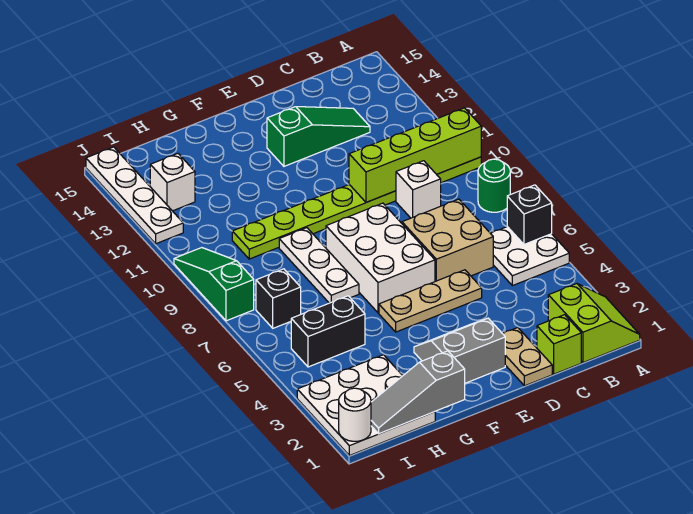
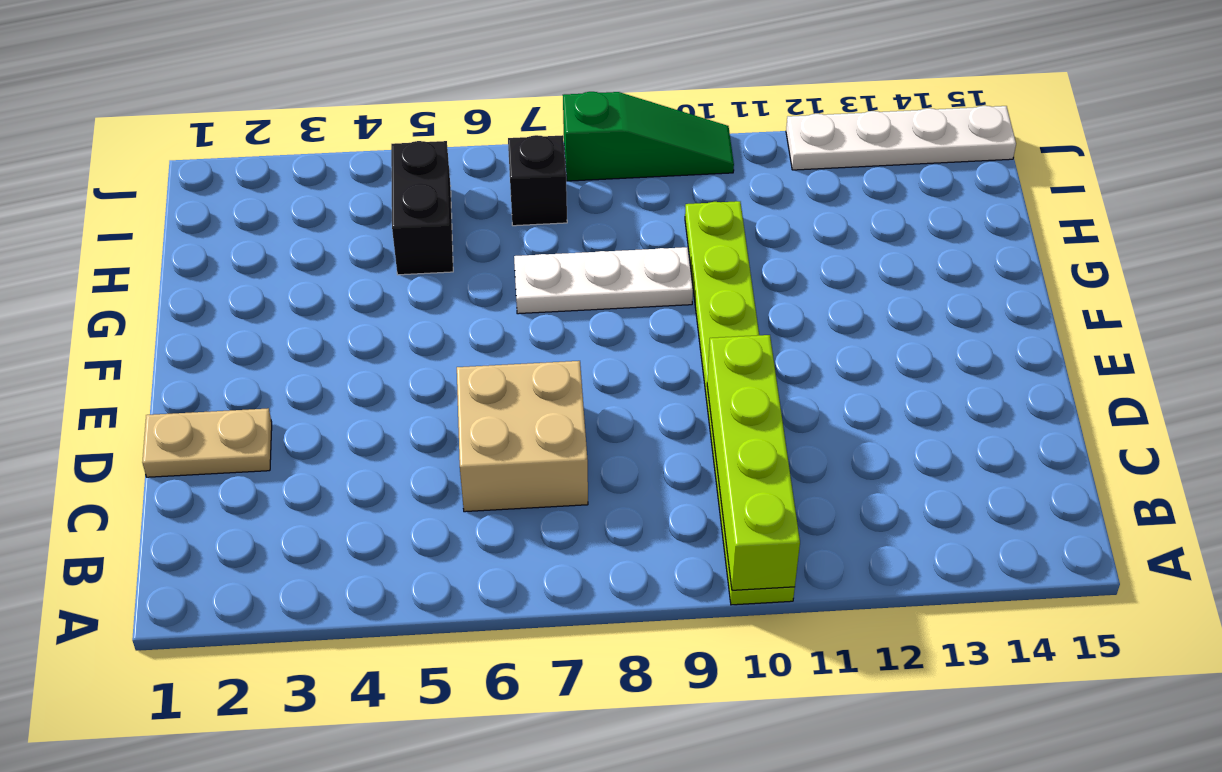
none -> lime slope A1:B2 level 1 top B
none -> white plate A5:B6 level 1
none -> green round brick A8 level 1

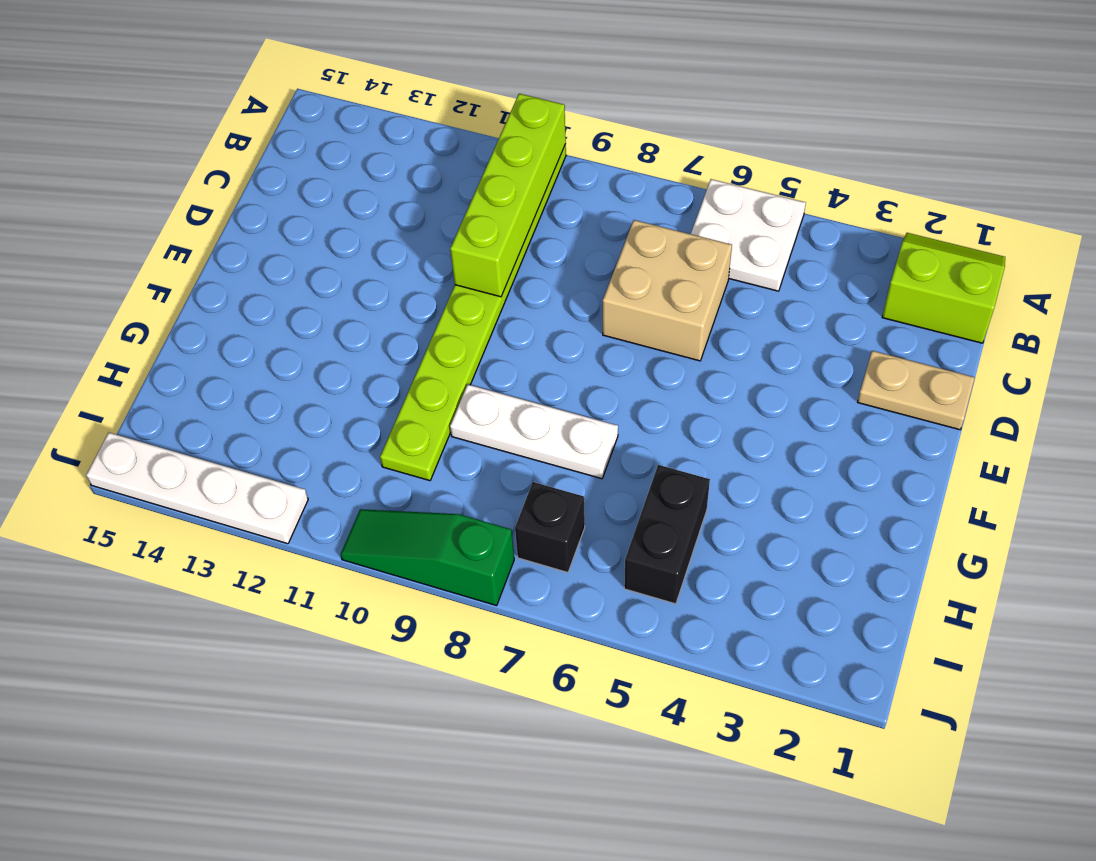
none -> green round brick A8 level 1
none -> lime brick C1 level 1
none -> white brick C9 level 1

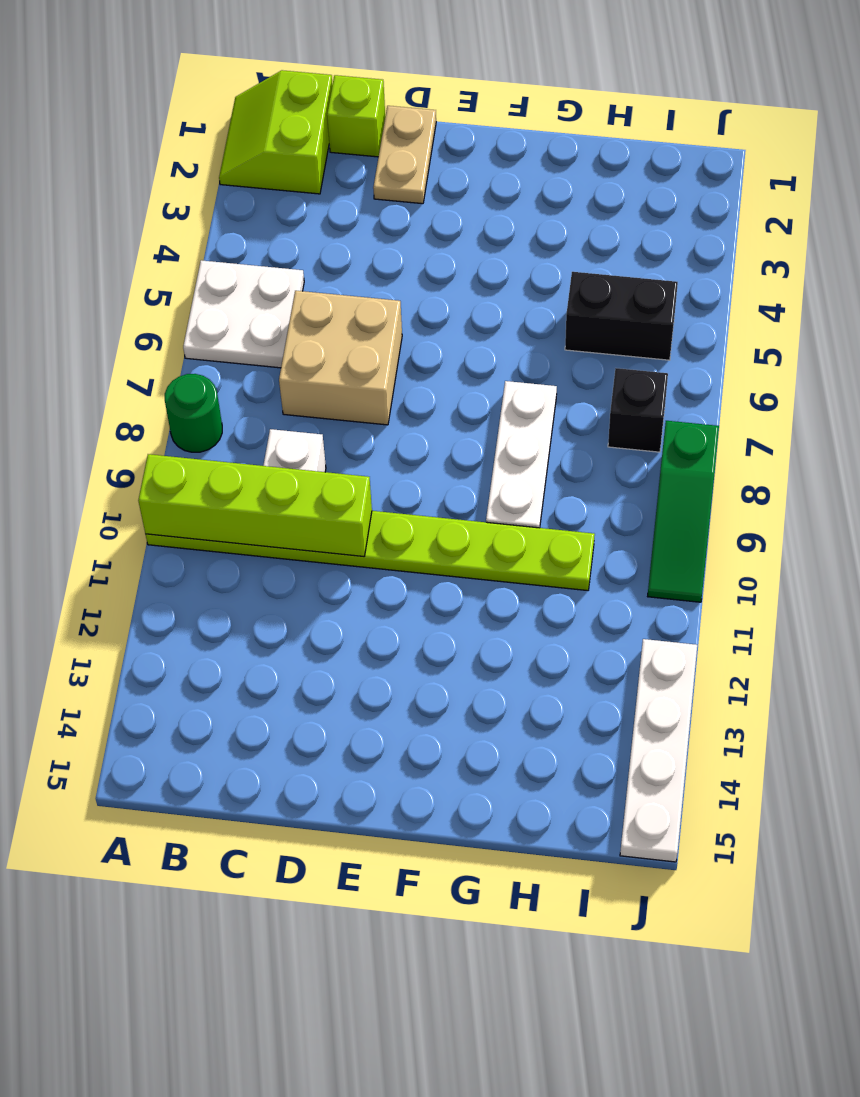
none -> green slope C13:E13 level 1 top E
none -> tan plate D5:F5 level 1
none -> grey slope E2:F3 level 1 top 2

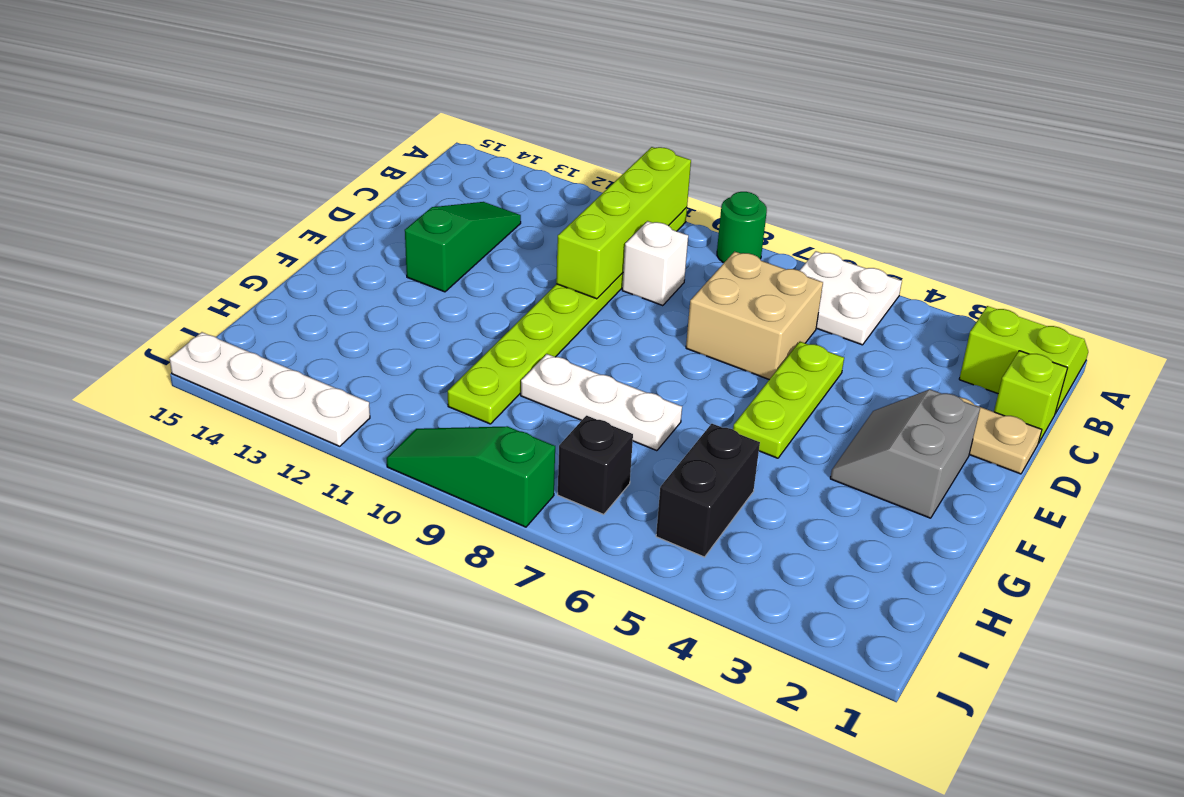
lime plate D5:F5 level 1 -> tan plate D5:F5 level 1
none -> white brick E6:F8 level 1
none -> white plate H1:J3 level 1
none -> white brick I13 level 1

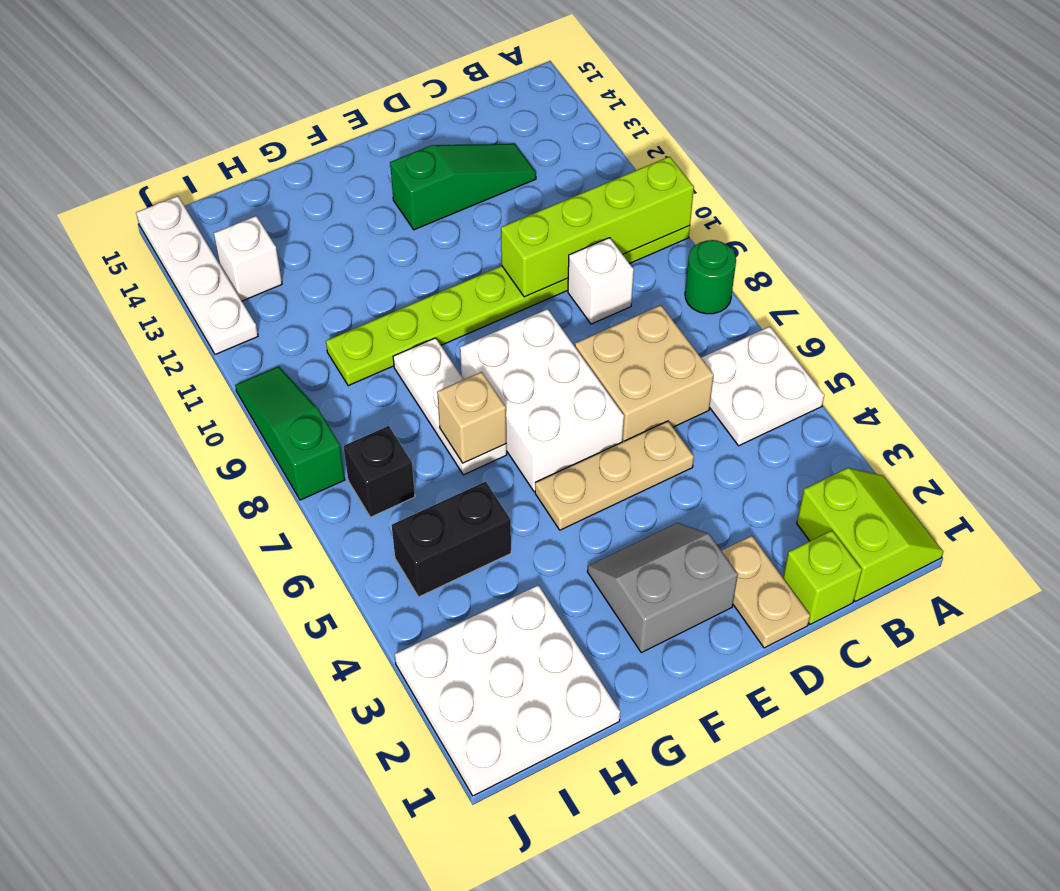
tan brick G7 level 2 -> none
none -> black brick A6 level 2
none -> grey slope G1:I1 level 2 top G
none -> white round brick J1 level 2

